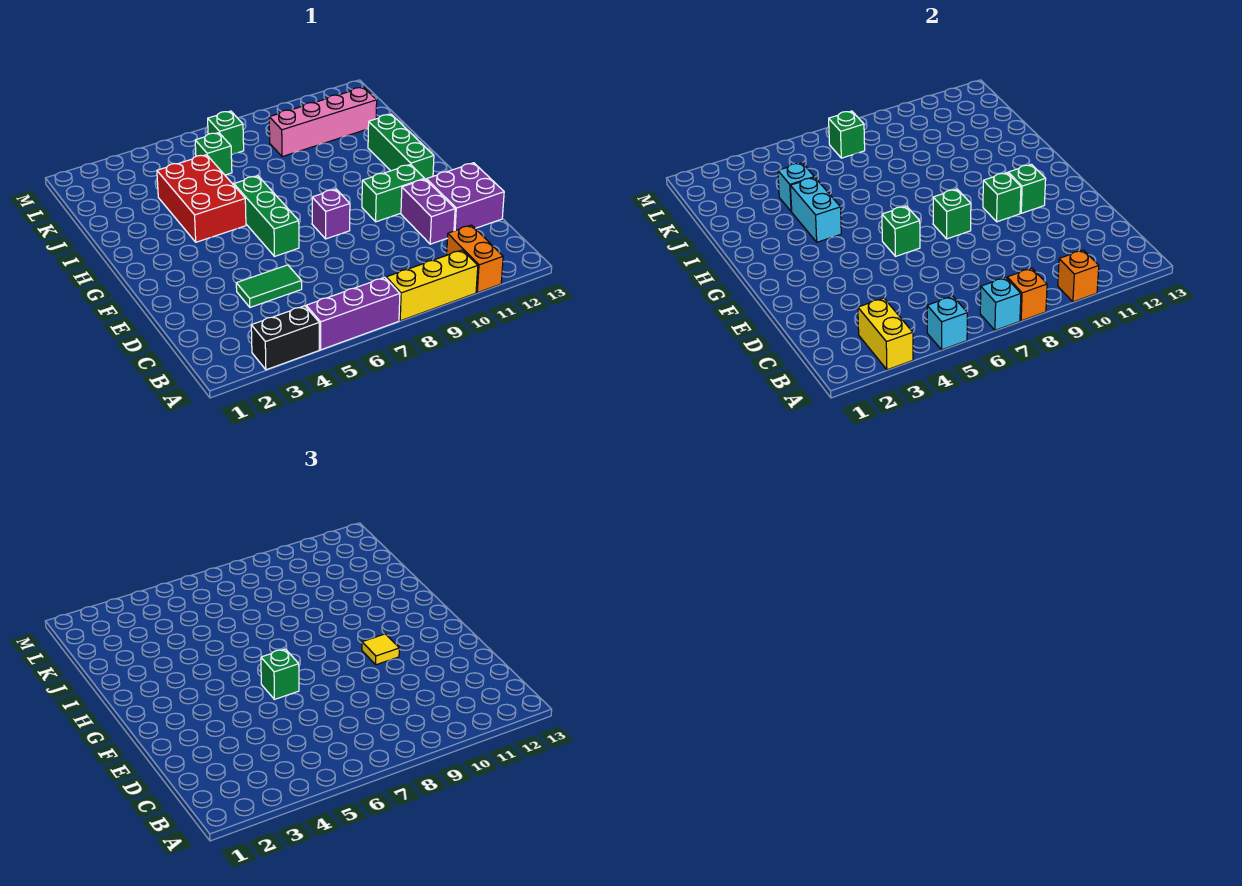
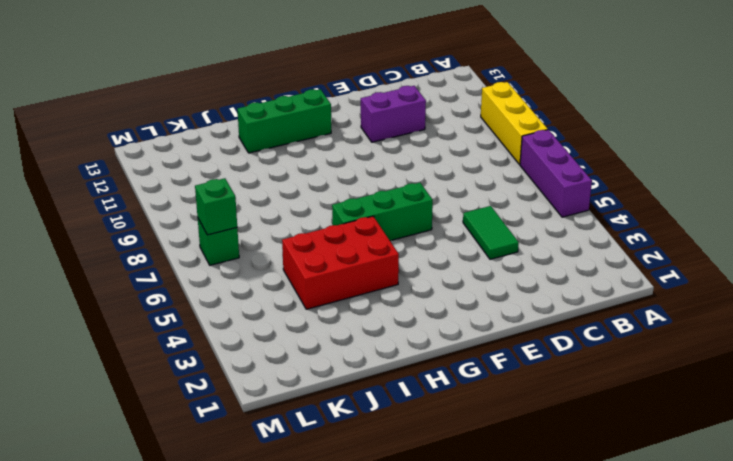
none -> black brick A3:A4 level 1
none -> orange brick A11:B11 level 1
none -> purple brick D12:E13 level 1

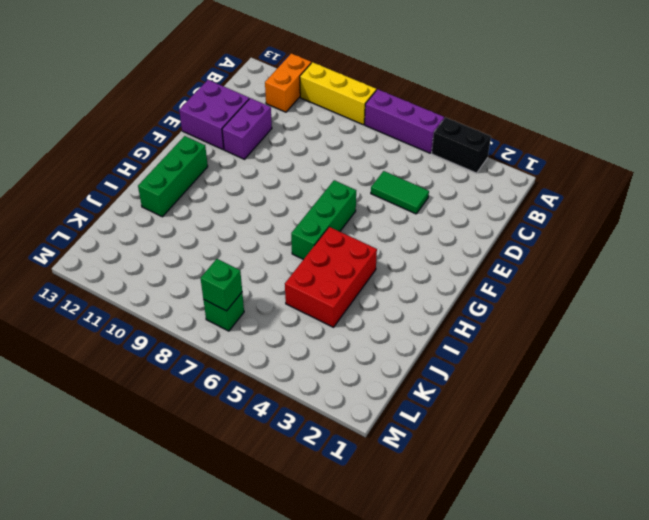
none -> purple brick F8 level 1
none -> green brick F10:F11 level 1
none -> green brick K6 level 1

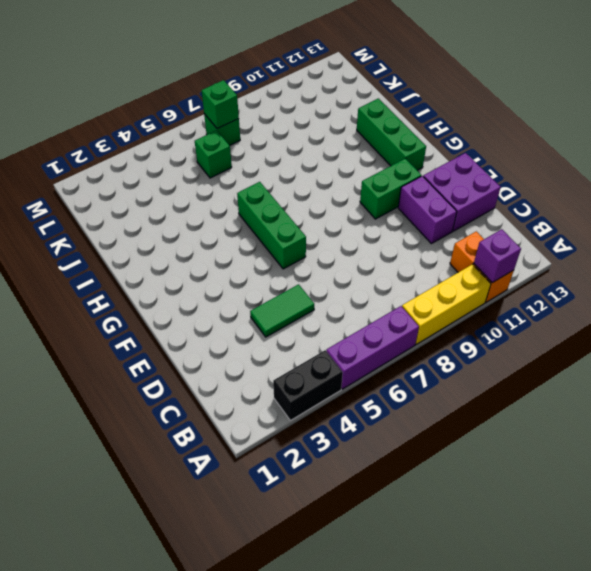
purple brick A11 level 2 -> purple brick F8 level 1
none -> red brick H4:J5 level 1
none -> pink brick K9:K12 level 1
none -> yellow brick A3:B3 level 2

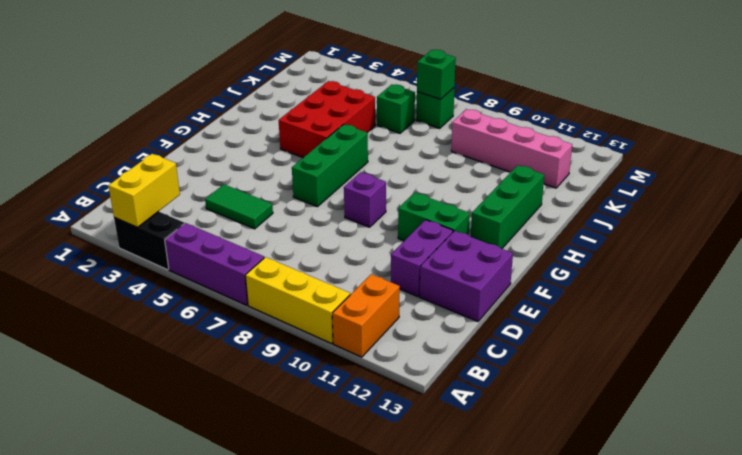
none -> cyan brick A5 level 2
none -> cyan brick A7 level 2
none -> orange brick A8 level 2

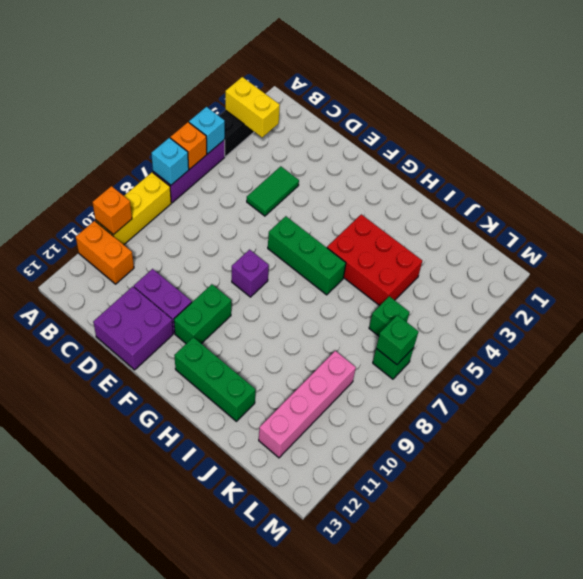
orange brick A6 level 2 -> orange brick A8 level 2
none -> green brick F6 level 2
none -> green brick F8 level 2
none -> green brick F10 level 2

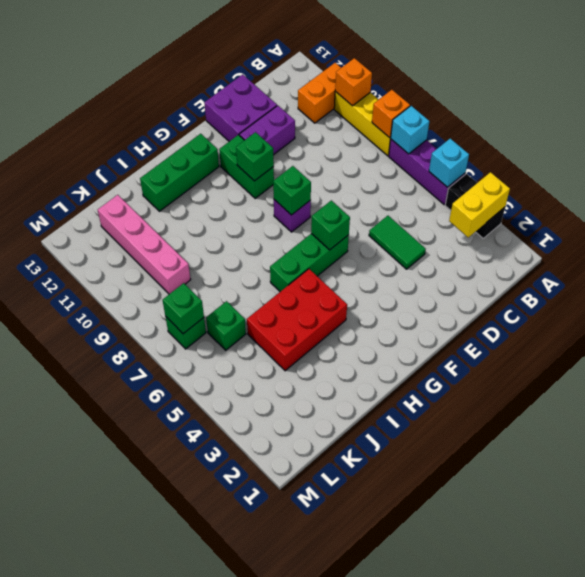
none -> green brick F11 level 2
none -> cyan brick H4:I4 level 2
none -> cyan brick J4 level 2

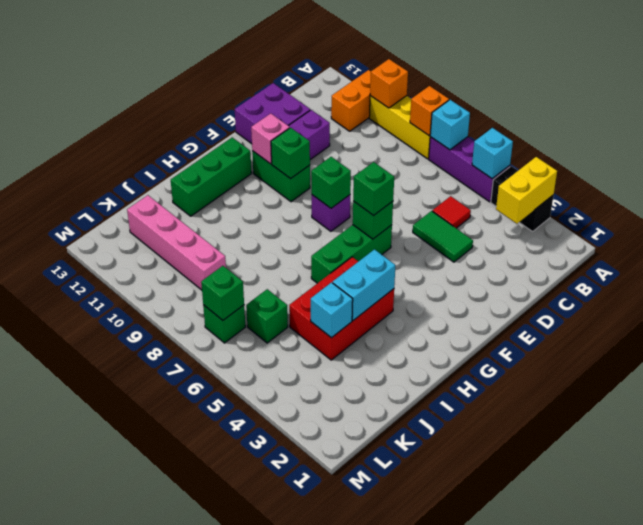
red tile C5 level 1 -> none
pink brick F11 level 2 -> green brick F11 level 2
none -> yellow tile F10 level 3

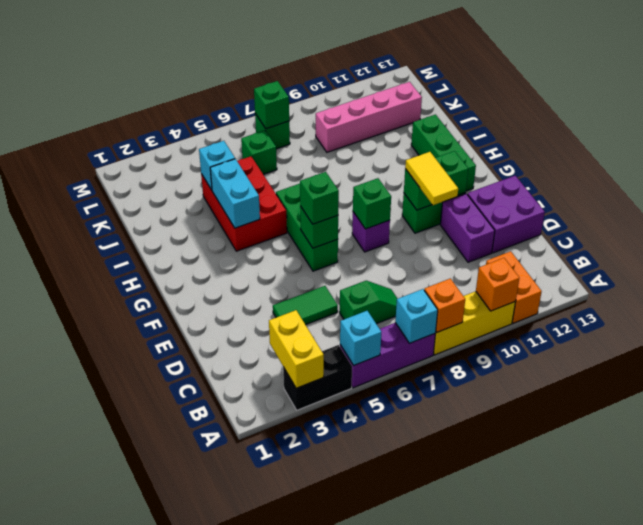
green slope C6:C7 level 1 top 6 -> none
yellow tile E10:F10 level 3 -> yellow tile F10 level 3

